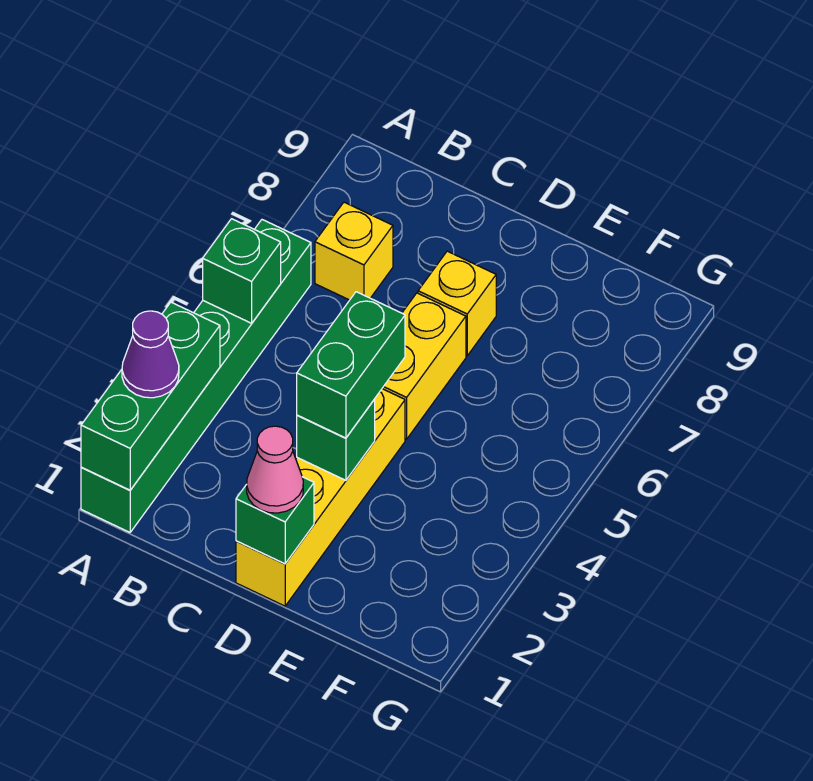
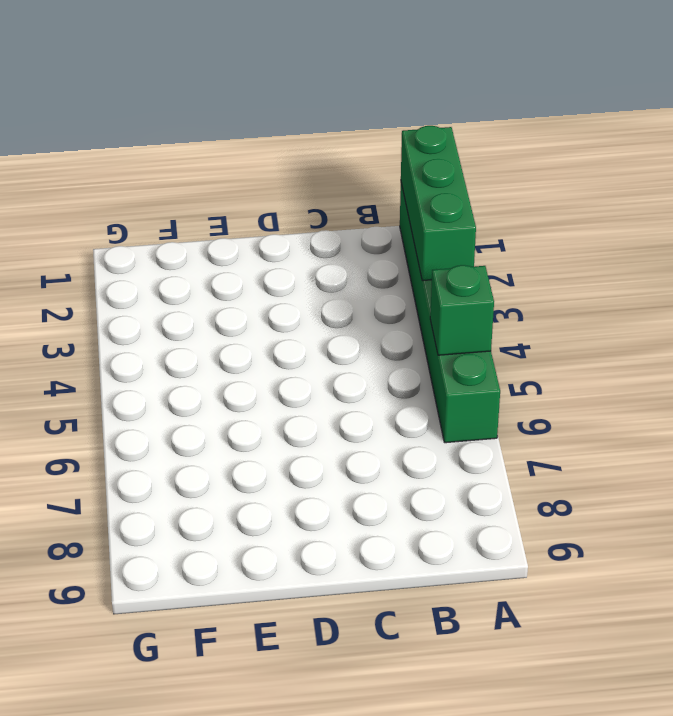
none -> yellow brick B7 level 1
none -> yellow brick D1:D4 level 1
none -> yellow brick D5:D6 level 1

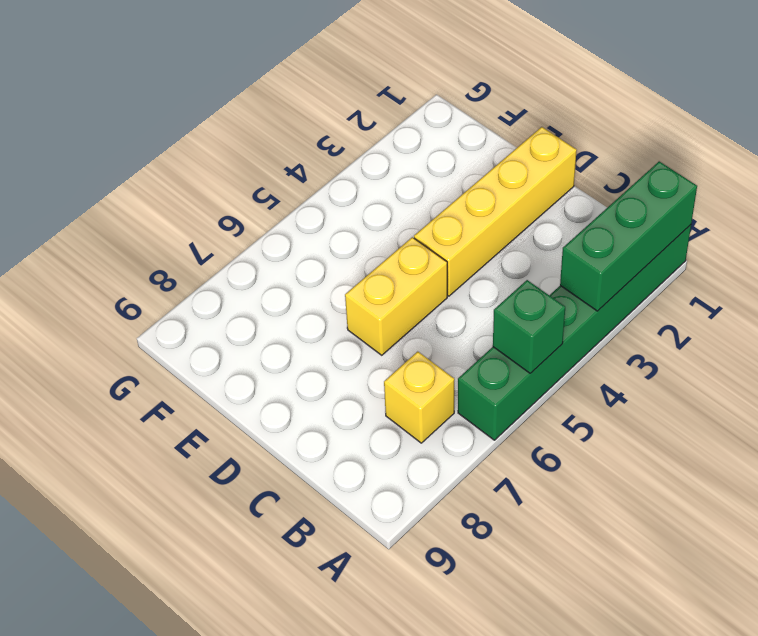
none -> yellow brick D7 level 1
none -> green brick D1 level 2
none -> green brick D3 level 2

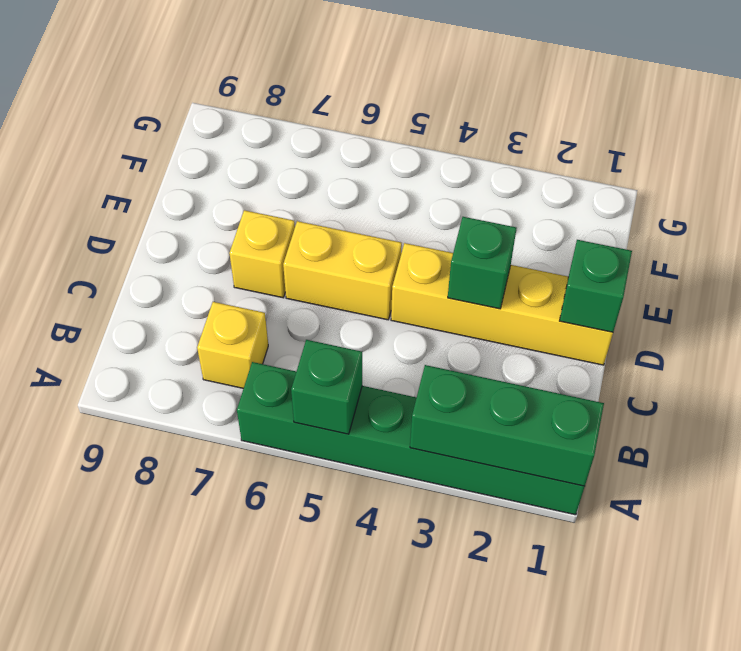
none -> purple cone A2 level 3
none -> pink cone D1 level 3
none -> green brick D3:D4 level 3

